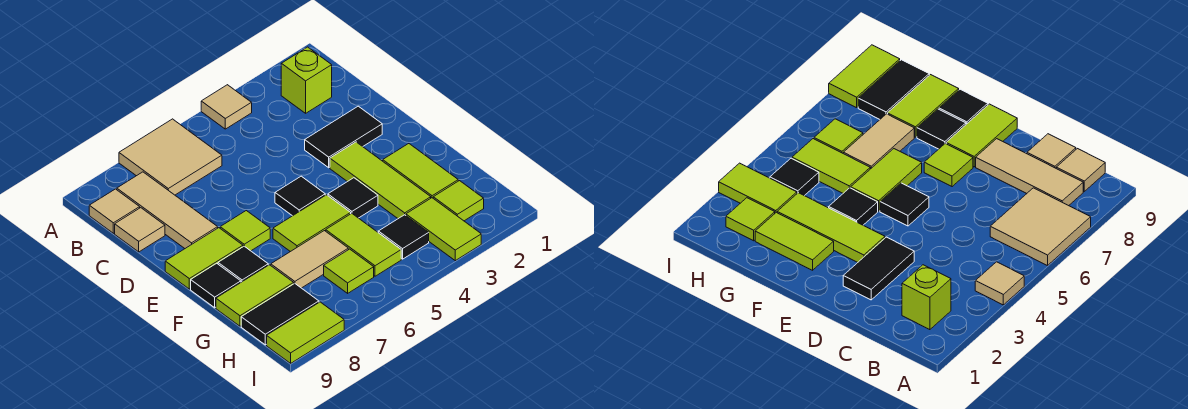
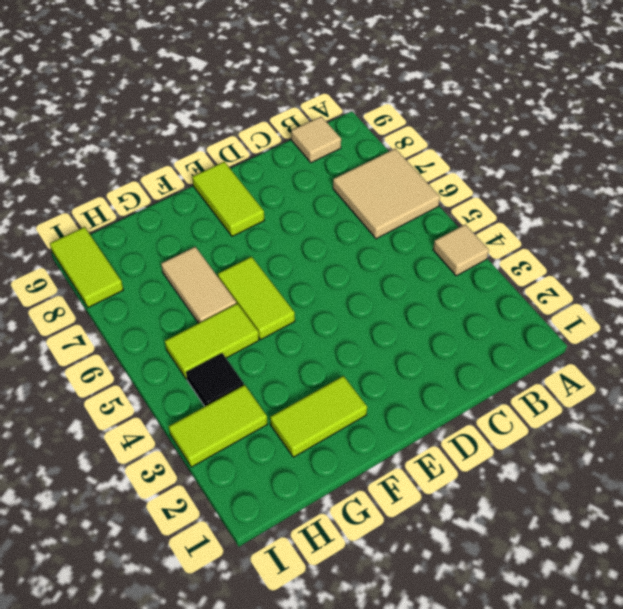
none -> lime brick B2 level 1
none -> tan tile B8:D8 level 1
none -> tan tile C9 level 1

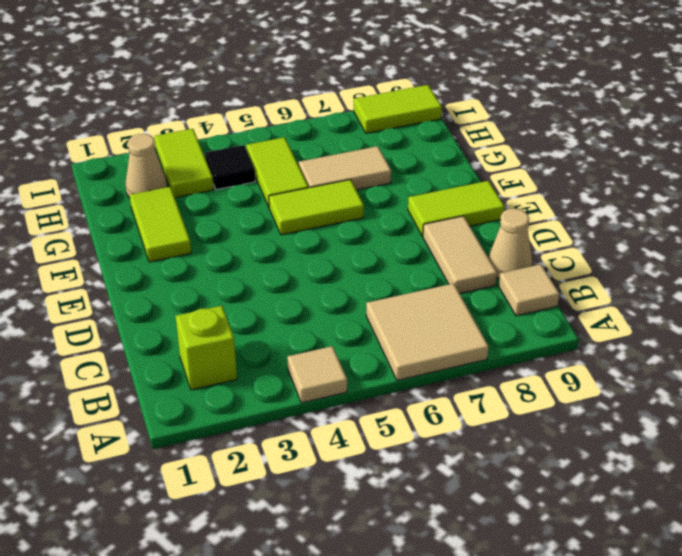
tan tile C8:D8 level 1 -> tan tile B8:D8 level 1
tan cone C9 level 1 -> tan tile C9 level 1
tan cone H2 level 1 -> lime tile H2 level 1
none -> black tile D2:D3 level 1
none -> lime tile E3:G3 level 1
none -> black tile E5 level 1

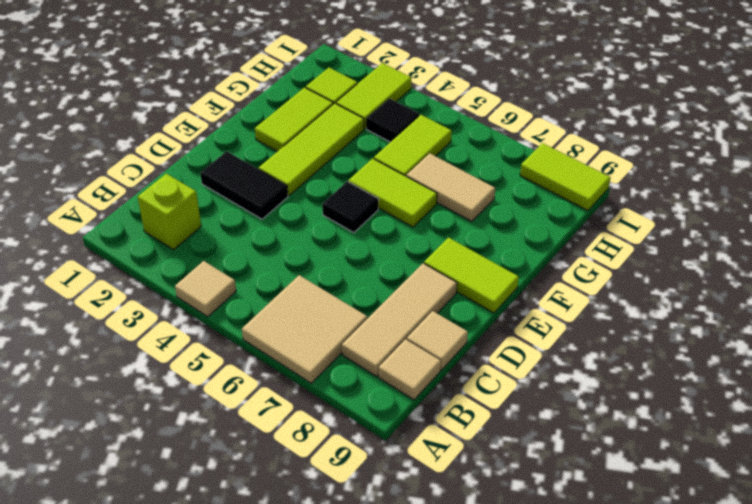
none -> lime tile E7 level 1
none -> black tile F4 level 1
none -> black tile F8 level 1

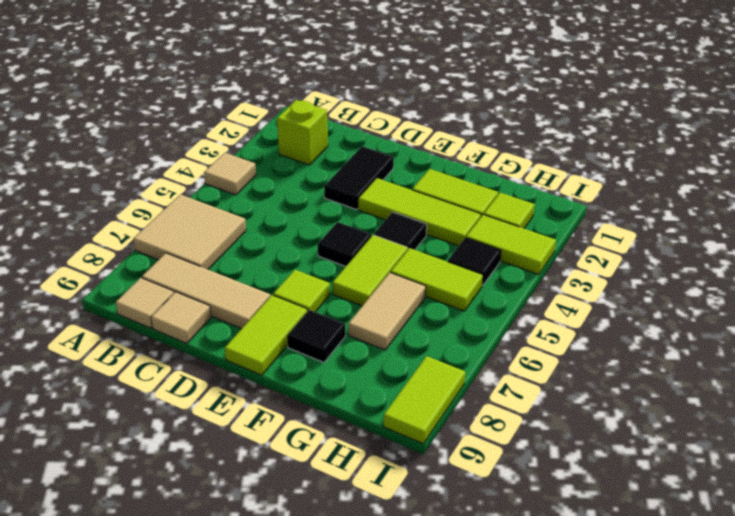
none -> black tile F9 level 1
none -> lime tile G8:G9 level 1
none -> lime tile H6 level 1

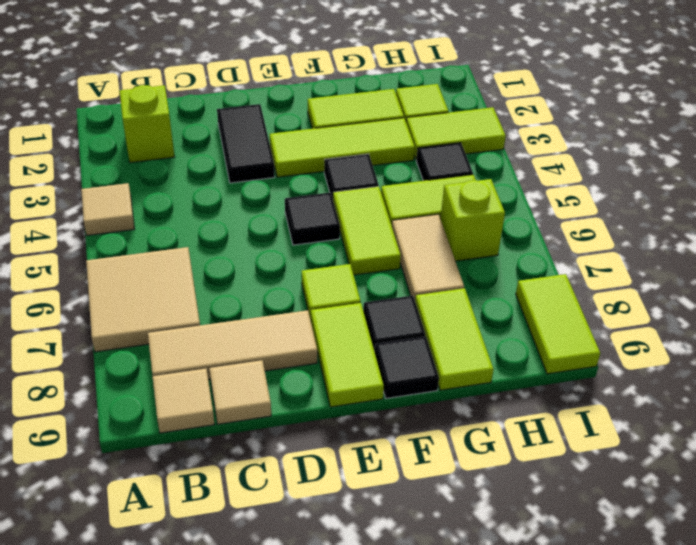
lime brick H6 level 1 -> lime tile H6 level 1
none -> black tile H8:H9 level 1

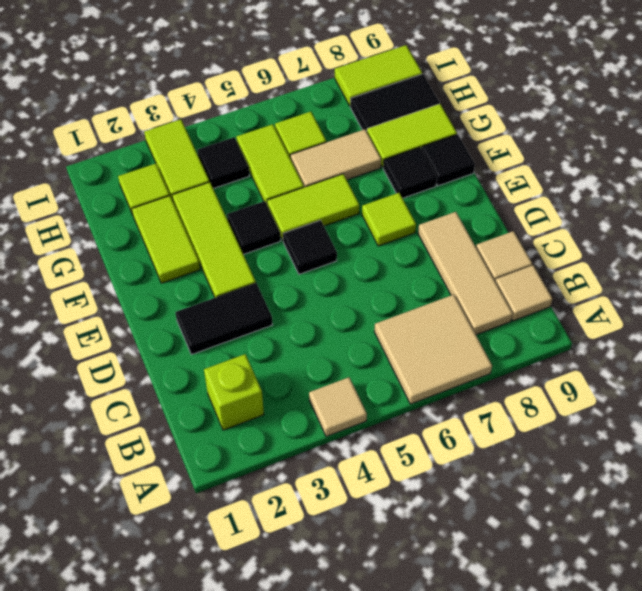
none -> lime tile E8:E9 level 1

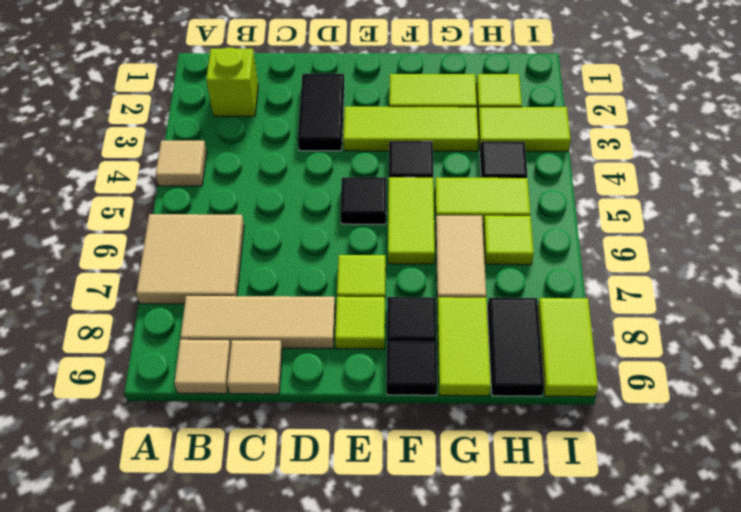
lime tile E8 level 1 -> lime tile E8:E9 level 1

